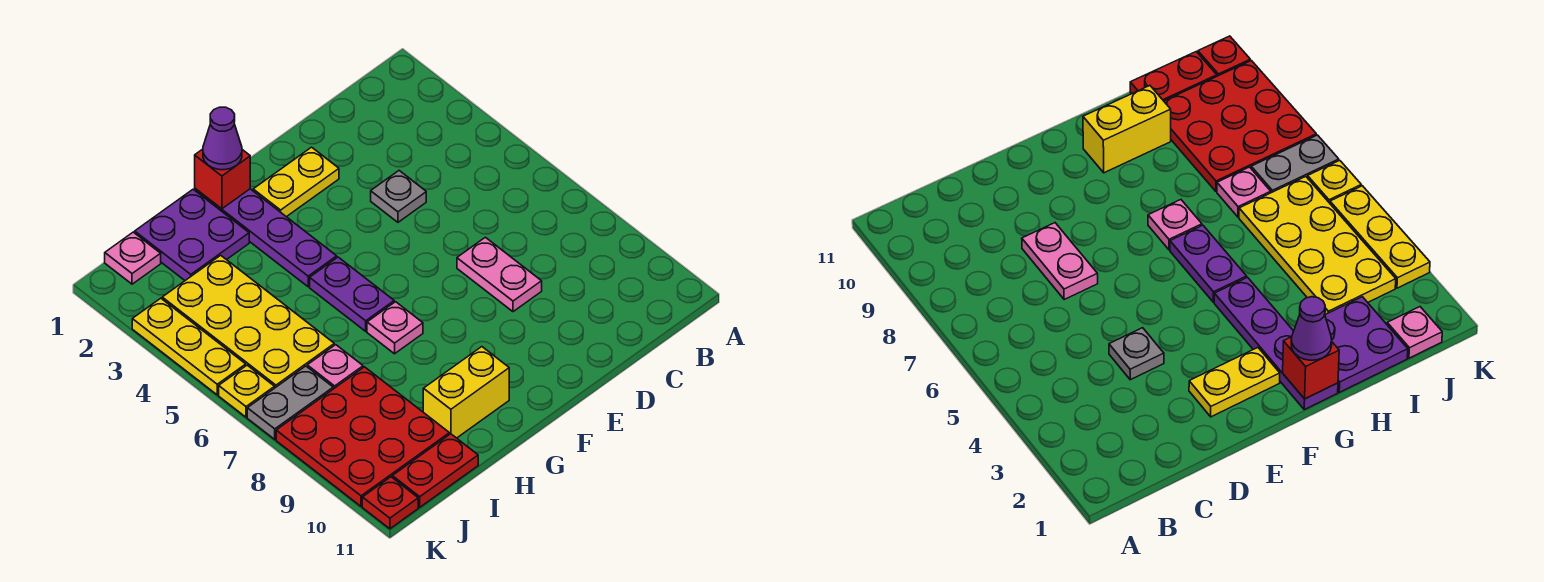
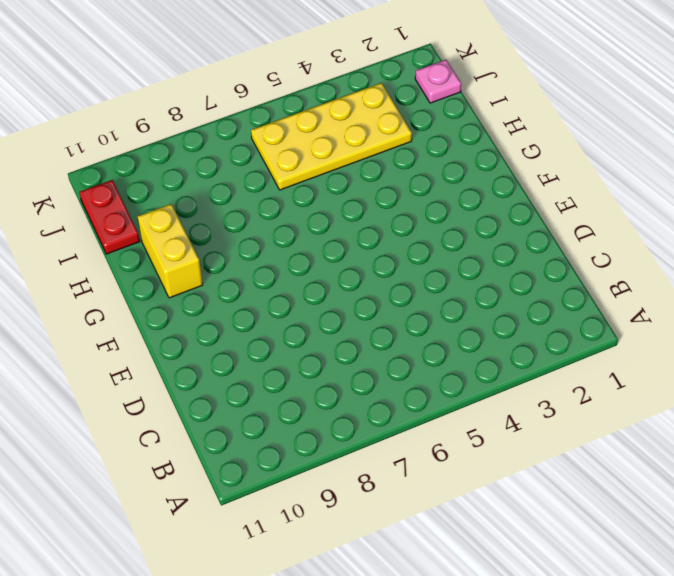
none -> grey plate D4 level 1
none -> pink plate D7:D8 level 1
none -> yellow plate E2:F2 level 1

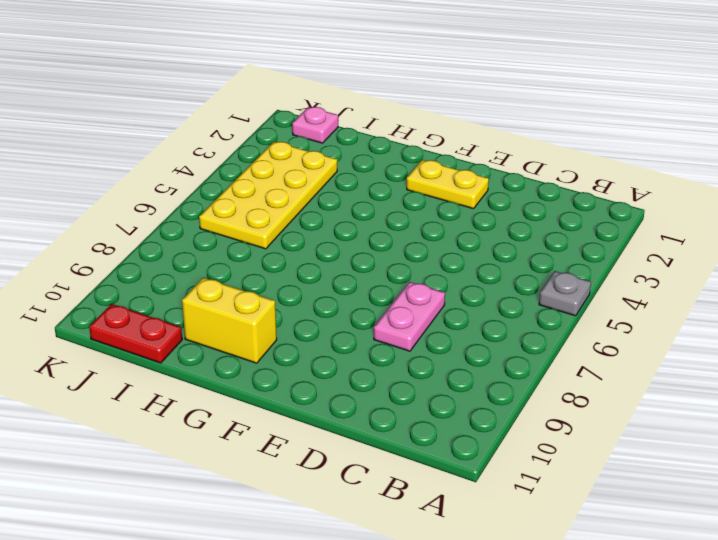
grey plate A5 level 1 -> grey plate D4 level 1
none -> purple plate G1:G4 level 1
none -> purple plate G5:G6 level 1
none -> pink plate G7 level 1

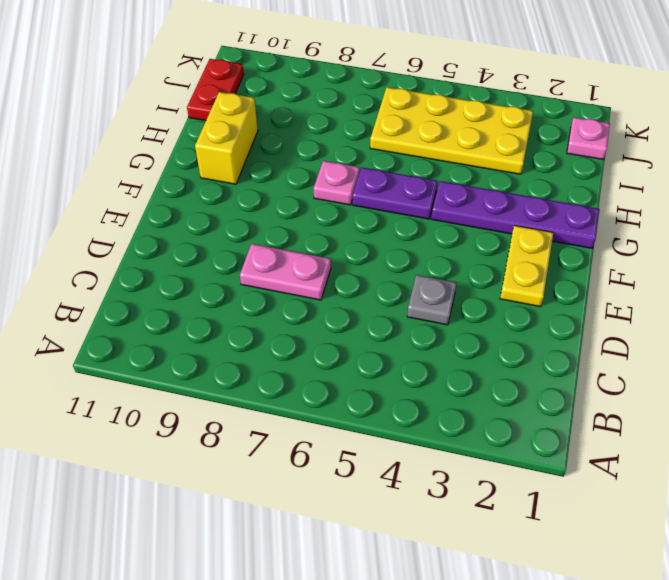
none -> purple plate H1:I2 level 1
none -> pink plate I7 level 1
none -> red plate I8:K10 level 1

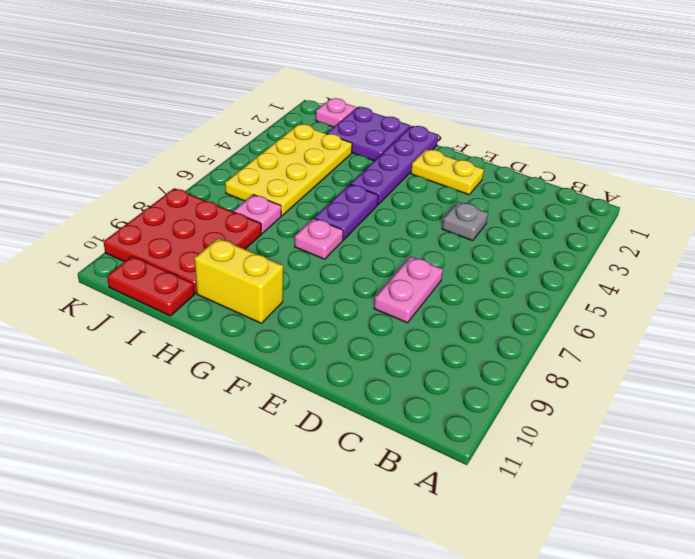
none -> grey plate J7:K7 level 1
none -> yellow plate K3:K5 level 1
none -> yellow plate K6 level 1

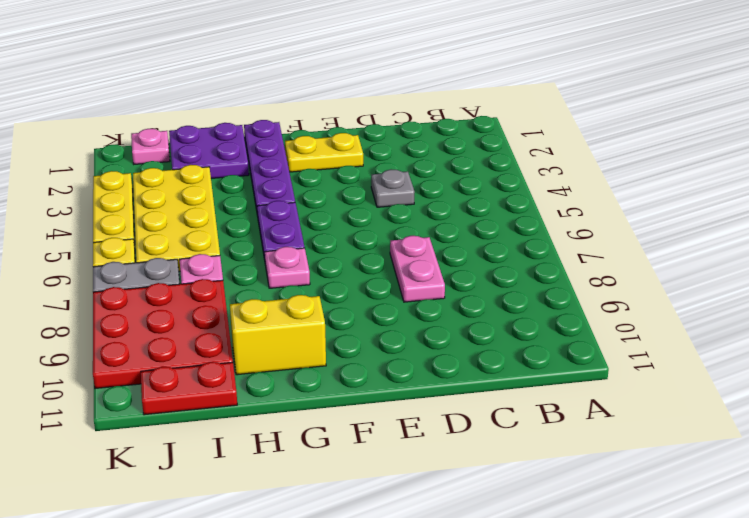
none -> red plate K11 level 1
none -> red brick G1 level 2
none -> purple cone G1 level 3

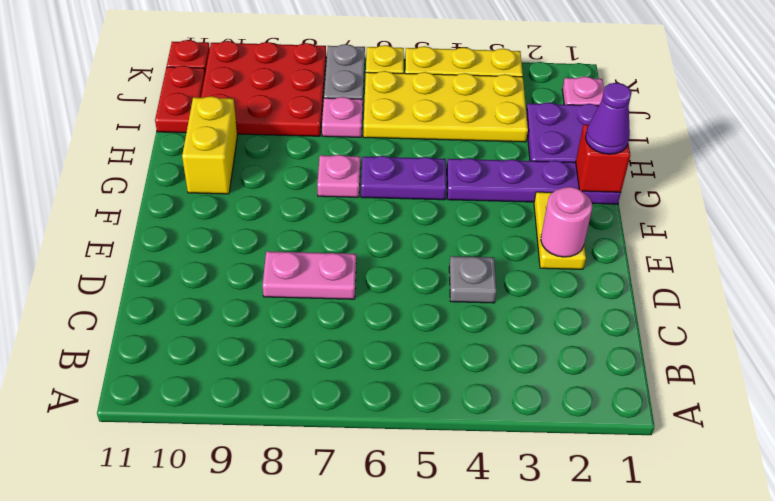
pink round brick E2 level 2 -> none

